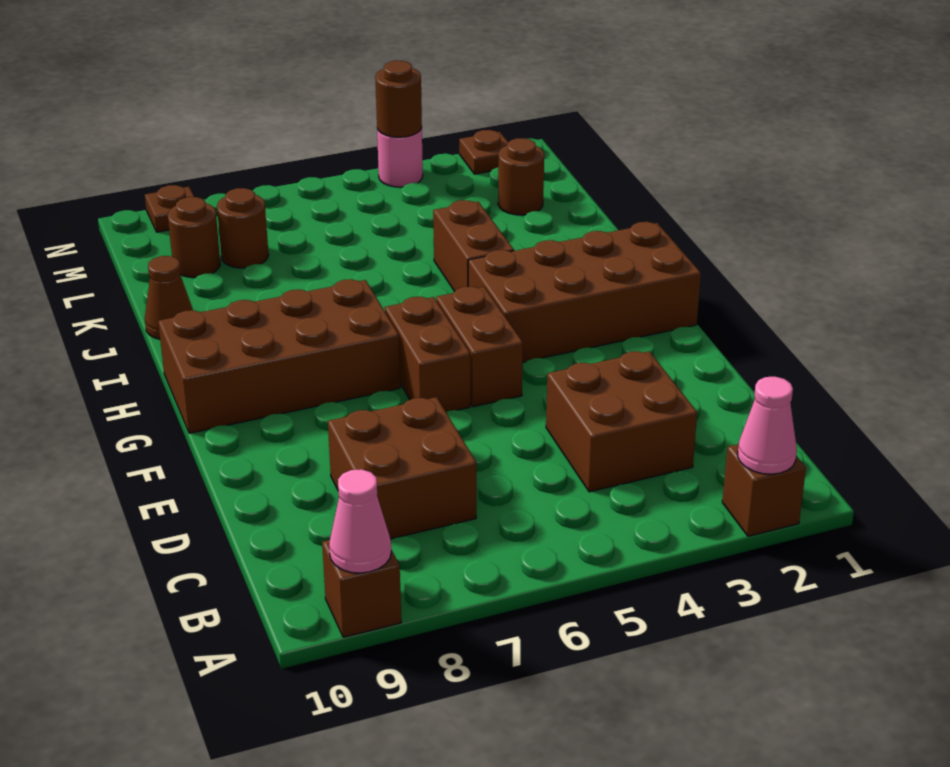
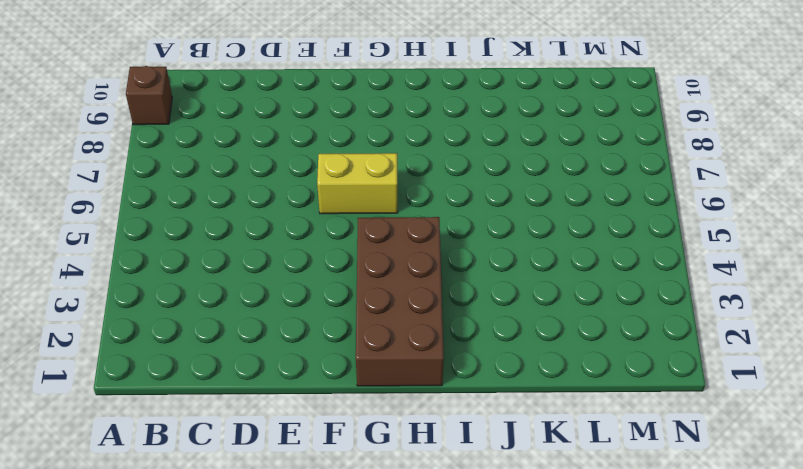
yellow brick F6:G6 level 1 -> brown brick F6:G6 level 1
none -> brown brick A2 level 1
none -> brown brick C3:D4 level 1
none -> brown brick C7:D8 level 1

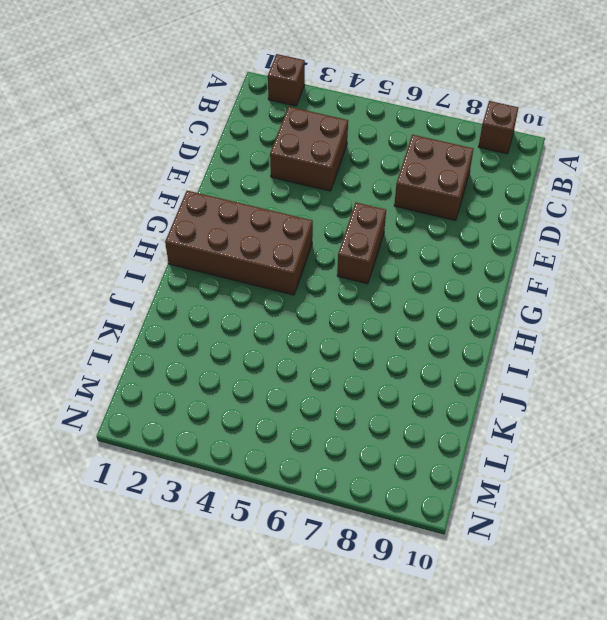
none -> brown brick F5:G5 level 1
none -> brown brick G7:H10 level 1
none -> brown brick I4:J4 level 1

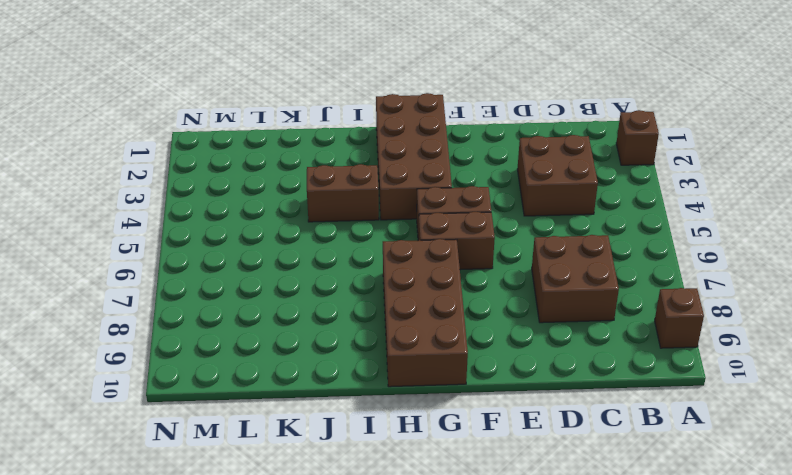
none -> brown cone J10 level 1
none -> brown round brick L2 level 1
none -> brown round brick L8 level 1

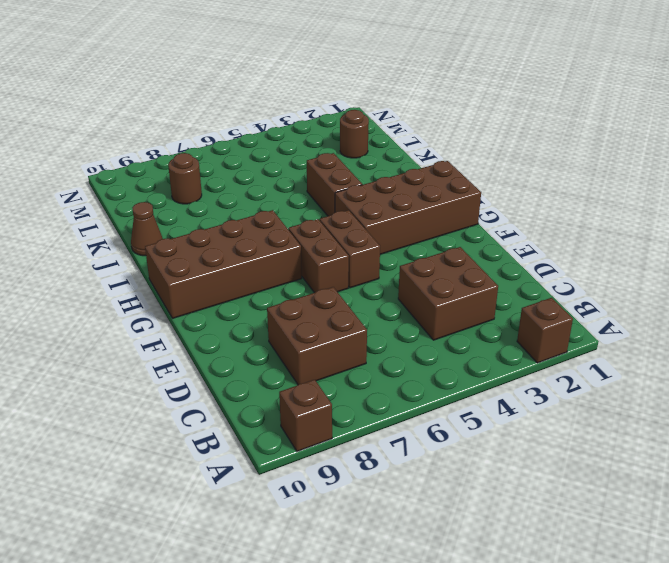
none -> brown round brick L9 level 1
none -> brown plate N2 level 1
none -> pink round brick N4 level 1

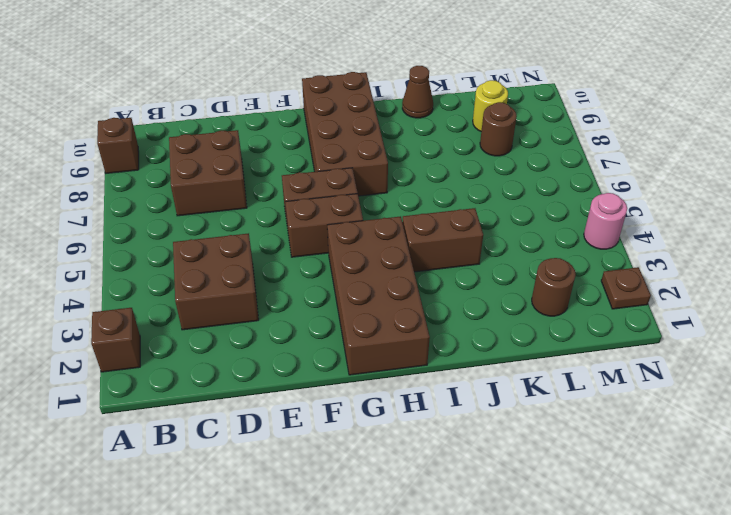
yellow round brick L9 level 1 -> brown round brick L9 level 1
none -> brown plate N9 level 1
none -> pink cone A2 level 2
none -> pink cone A9 level 2

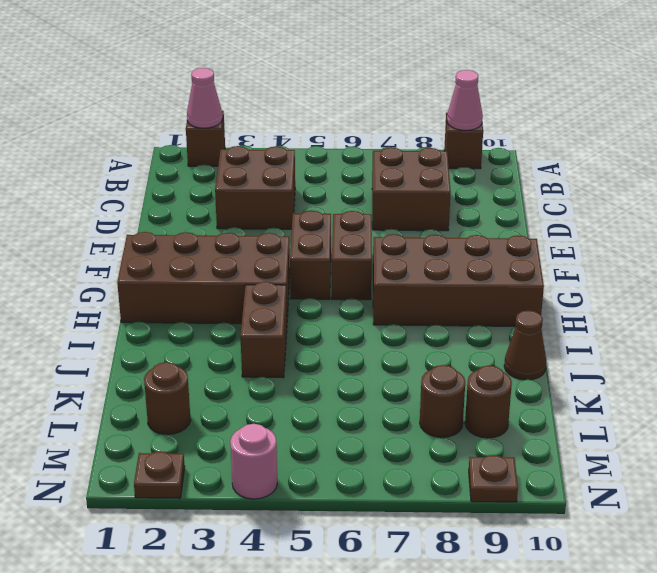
none -> brown round brick N4 level 2

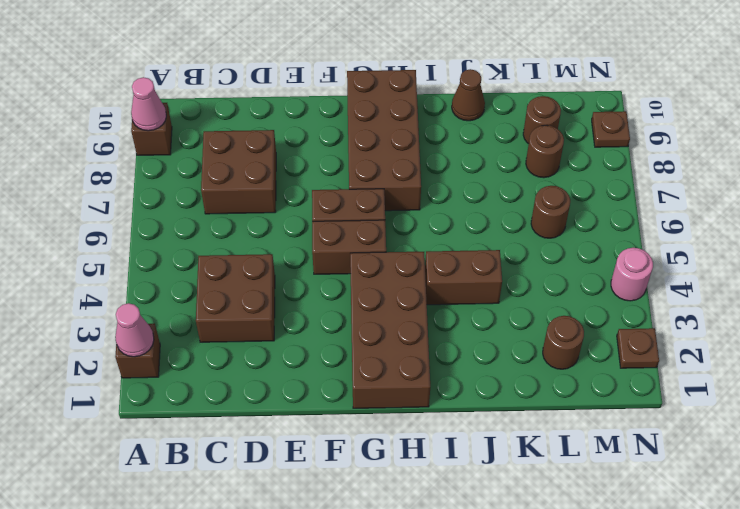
brown round brick L6 level 1 -> brown round brick N4 level 2

